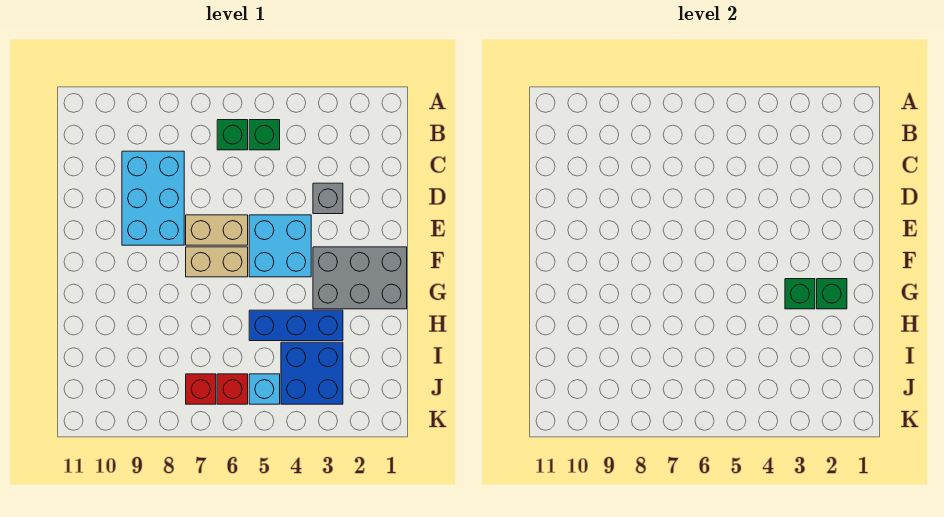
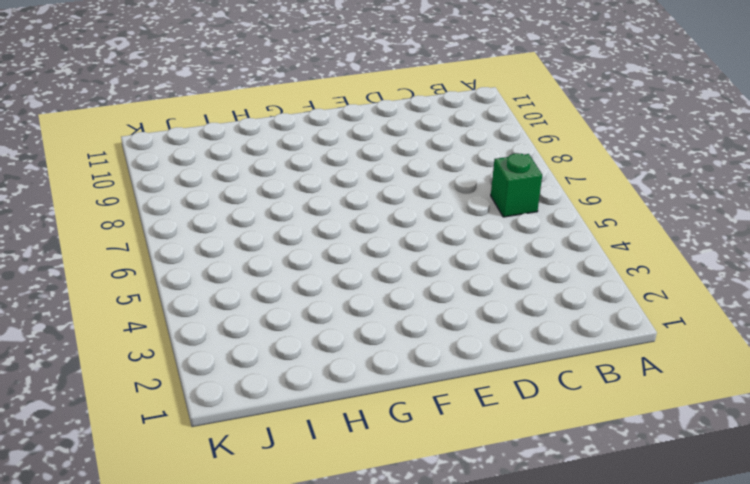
none -> green brick B5 level 1
none -> cyan brick C8:E9 level 1
none -> grey brick D3 level 1

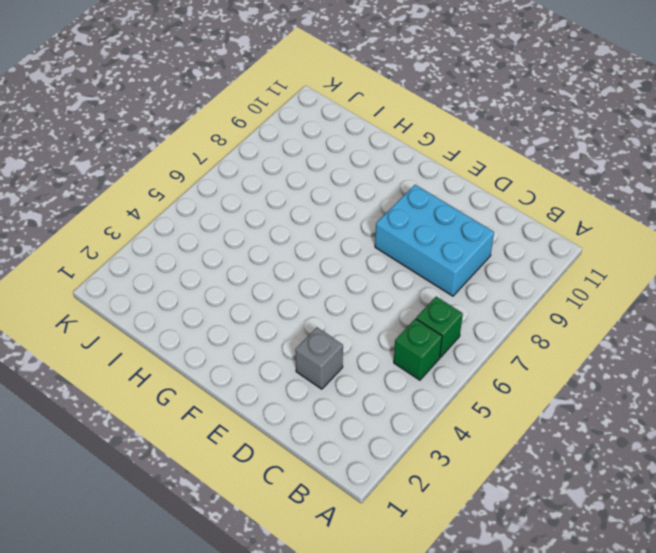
none -> cyan brick E4:F5 level 1
none -> tan brick E6:E7 level 1
none -> grey brick F1:G3 level 1

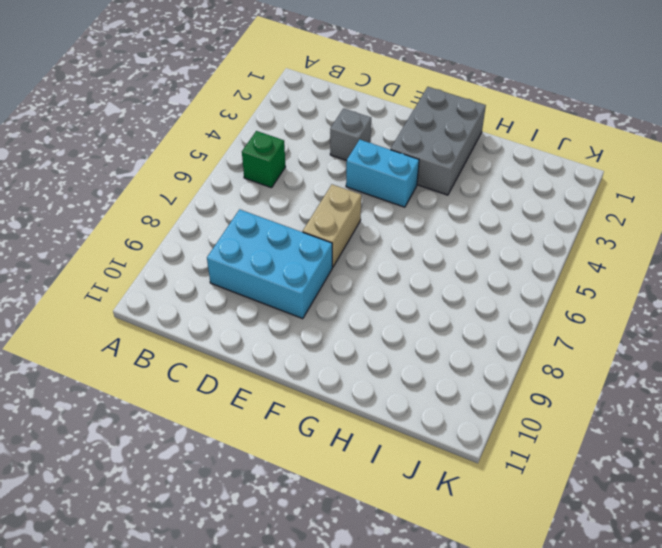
cyan brick E4:F4 level 1 -> cyan brick E4:F5 level 1
none -> green brick B6 level 1
none -> tan brick F6:F7 level 1
none -> blue brick H3:H5 level 1

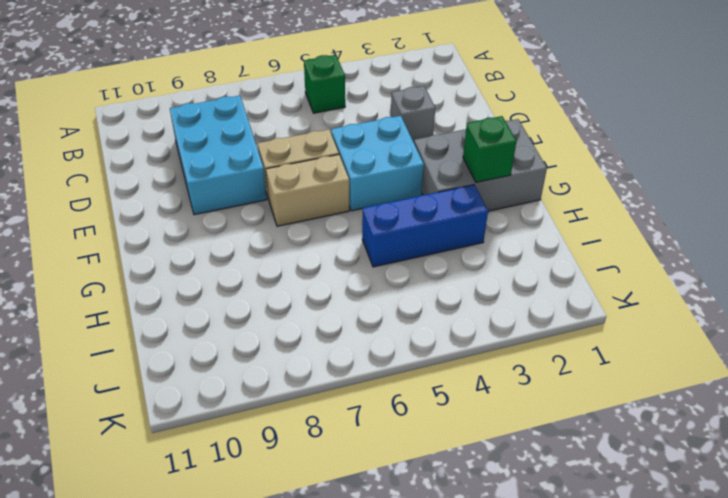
none -> green brick B6 level 1
none -> blue brick I3:J4 level 1
none -> cyan brick J5 level 1

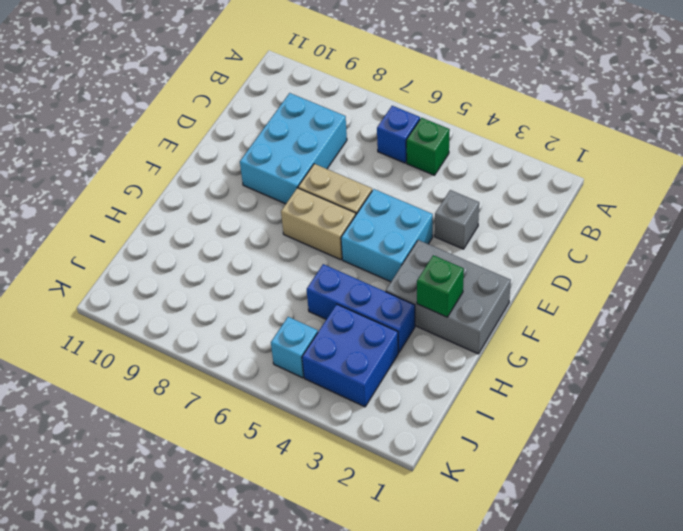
blue brick B6 level 1 -> green brick B6 level 1
none -> red brick J6 level 1
none -> red brick J7 level 1
none -> green brick G3 level 2

